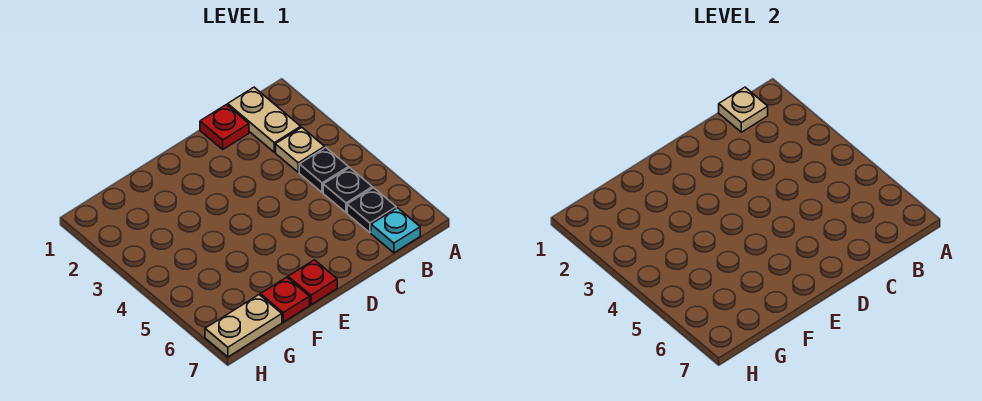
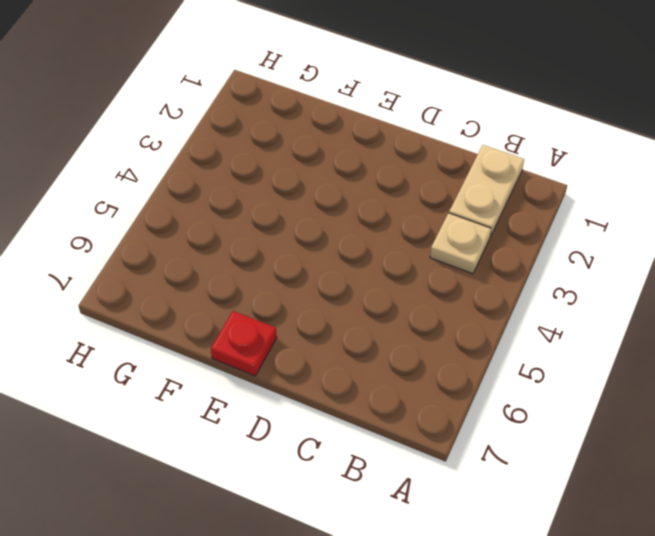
none -> black plate B4 level 1
none -> black plate B5 level 1

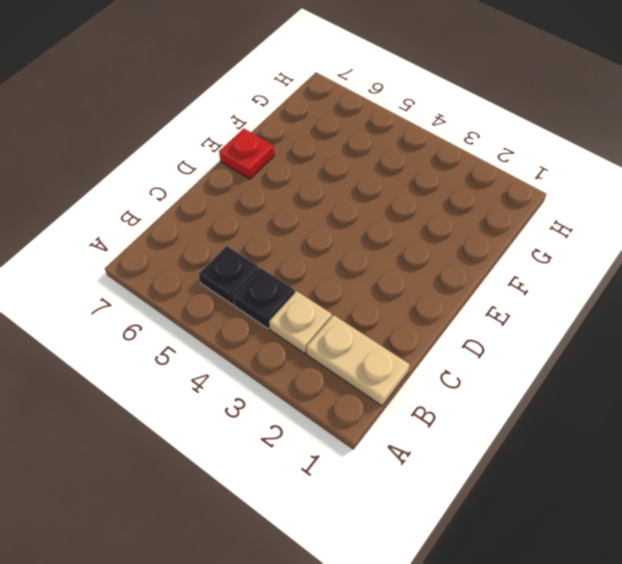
none -> black plate B6 level 1
none -> cyan plate B7 level 1

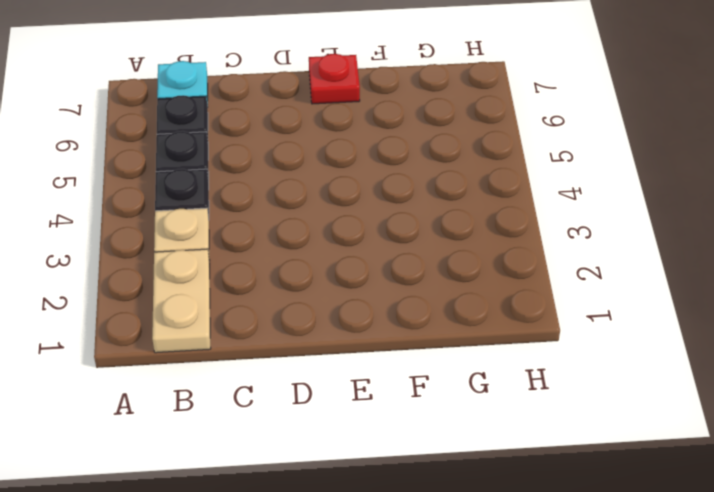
none -> red plate C1 level 1
none -> red plate F7 level 1

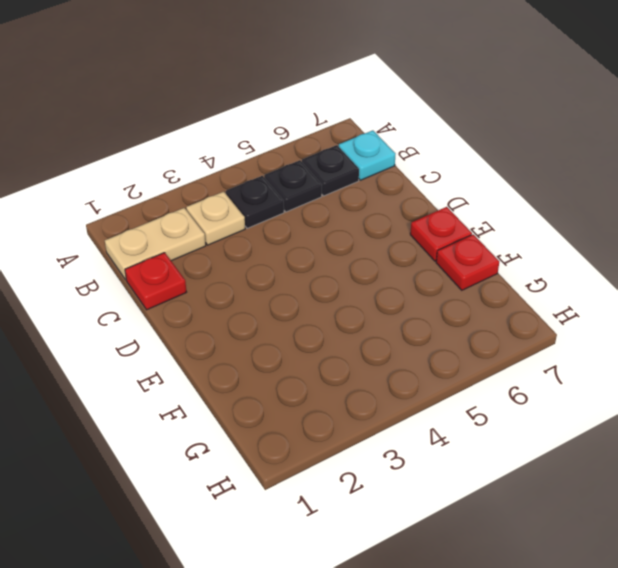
none -> tan plate G7:H7 level 1
none -> tan plate B1 level 2

